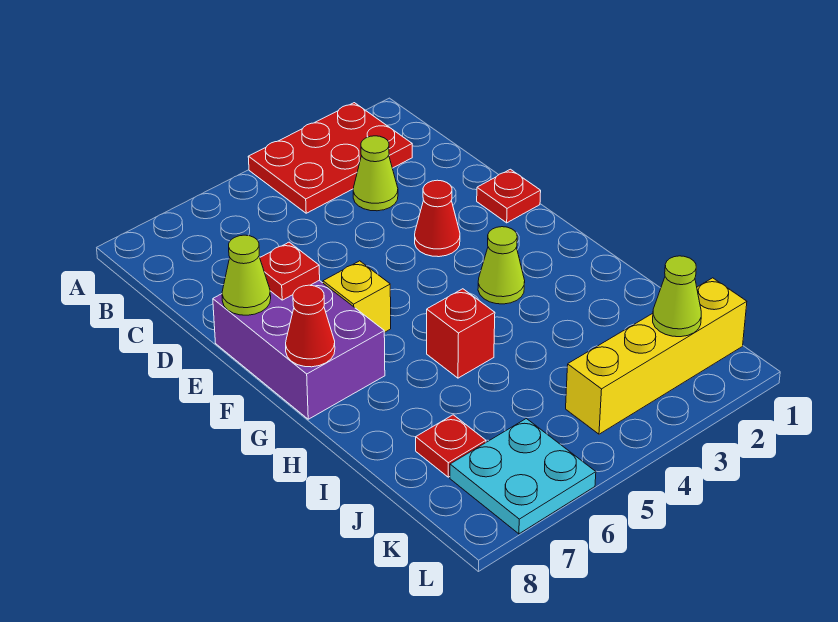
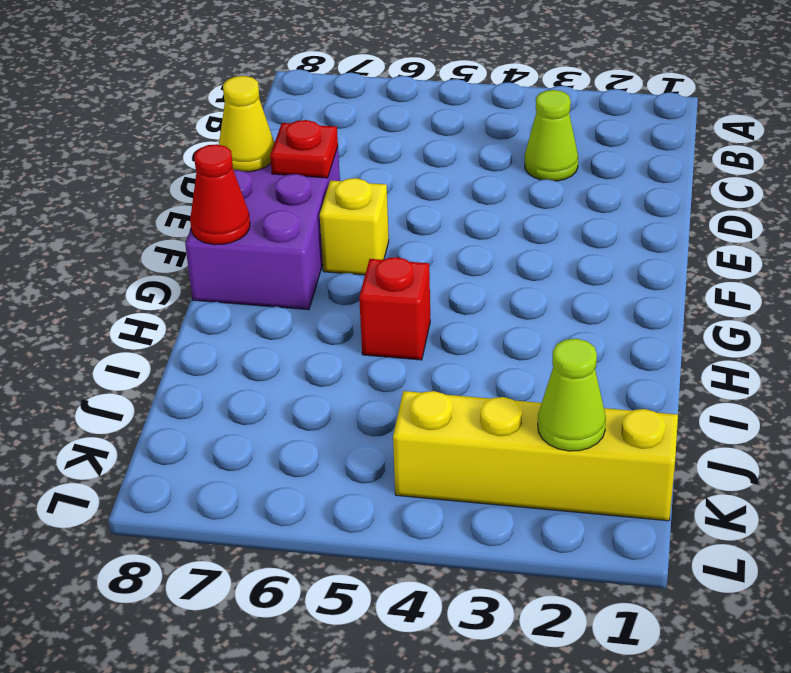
yellow cone E8 level 2 -> lime cone E8 level 2
none -> red plate A2:B4 level 1
none -> red plate E1 level 1
none -> red cone E3 level 1

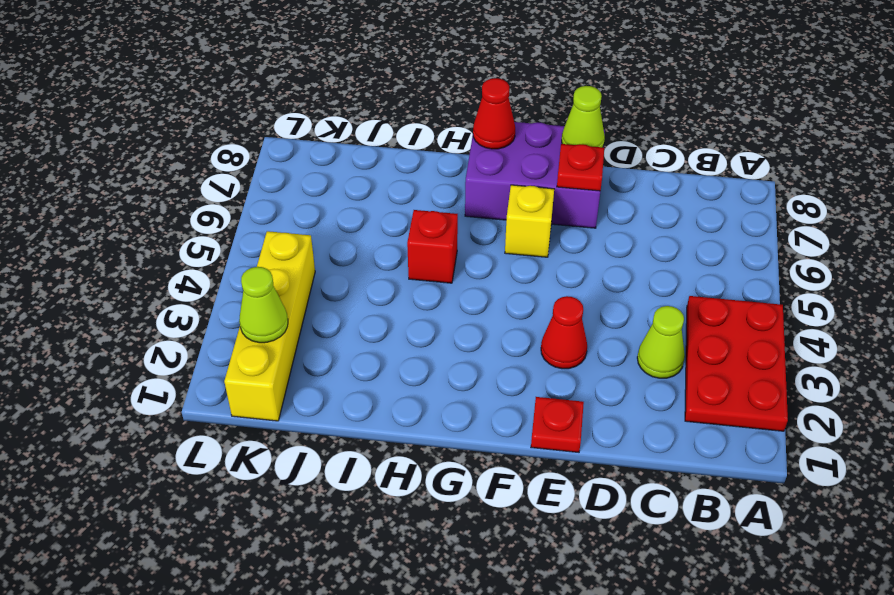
none -> lime cone G3 level 1
none -> red plate J7 level 1
none -> cyan plate K6:L7 level 1

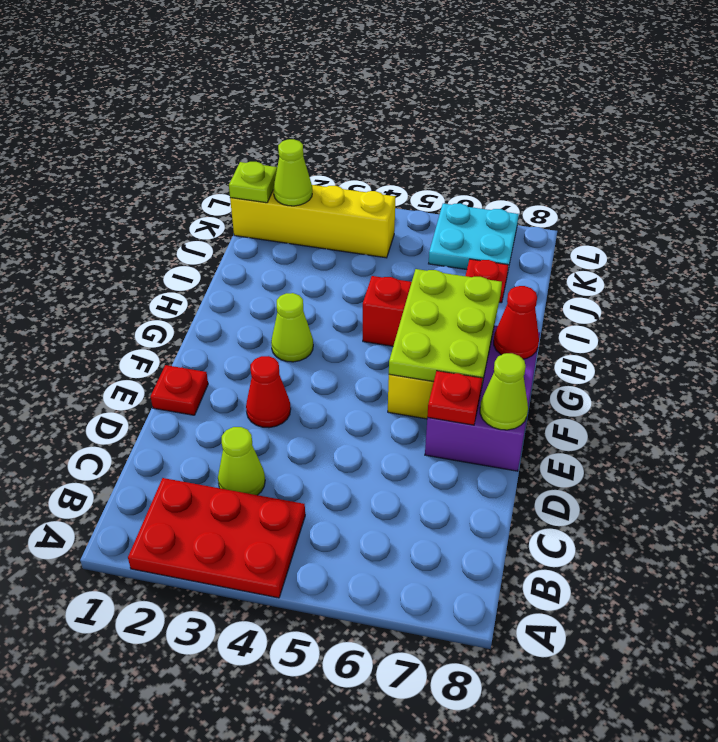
lime plate F6:H7 level 2 -> none
lime plate K1 level 2 -> none

